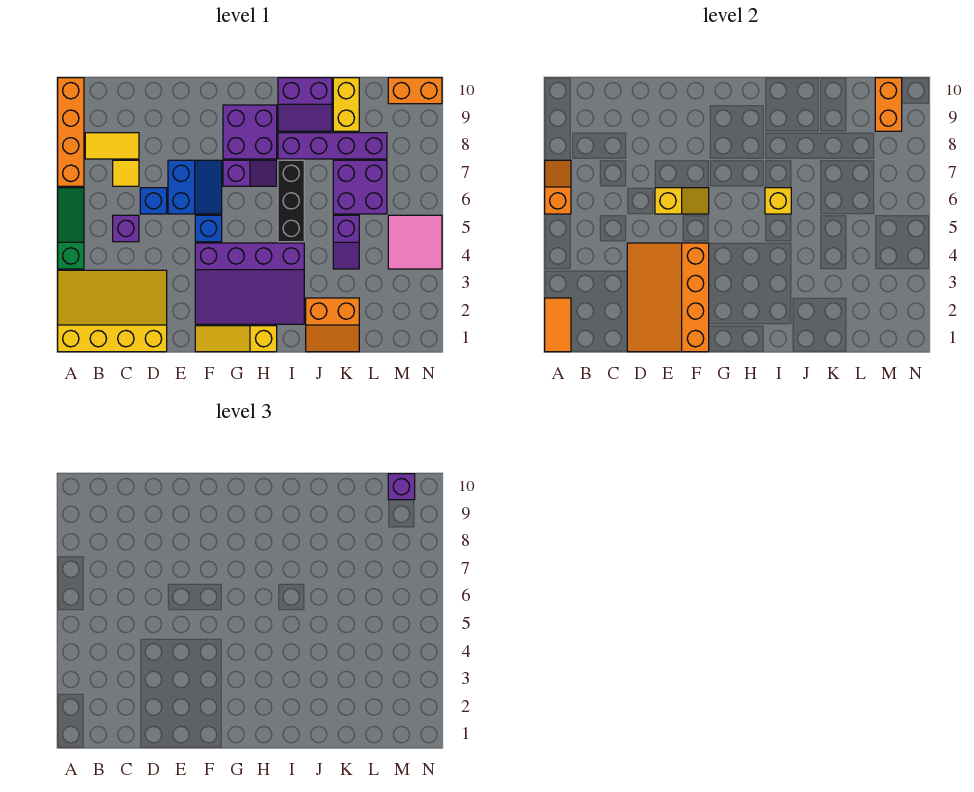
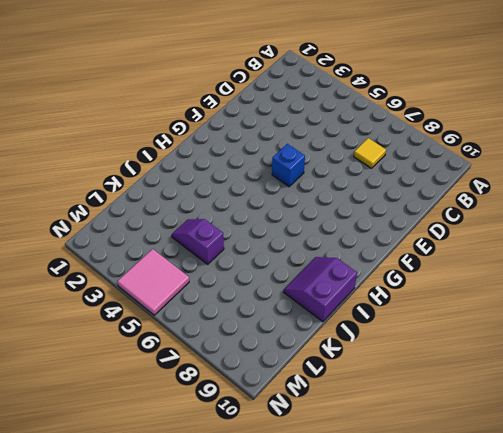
none -> yellow slope A1:D3 level 1 top 1
none -> green slope A4:A6 level 1 top 4
none -> orange brick A7:A10 level 1

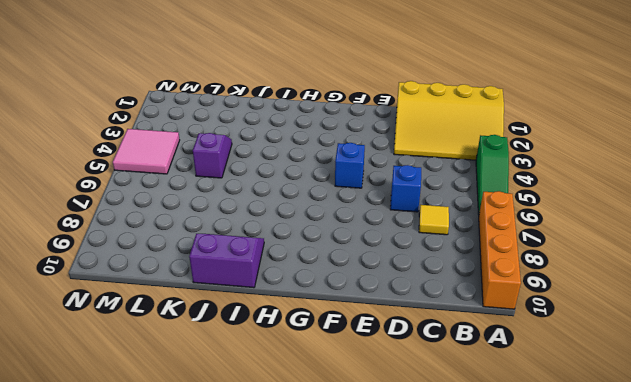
none -> yellow tile B8:C8 level 1
none -> purple brick C5 level 1
none -> blue slope E6:F7 level 1 top E

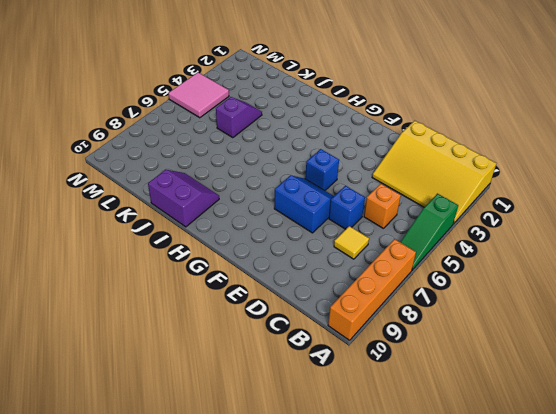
orange brick C5 level 1 -> purple brick C5 level 1
blue slope E6:F7 level 1 top 7 -> blue slope E6:F7 level 1 top E
none -> yellow tile B8:C8 level 1
none -> yellow slope F1:H1 level 1 top H
none -> purple slope F2:I4 level 1 top 4

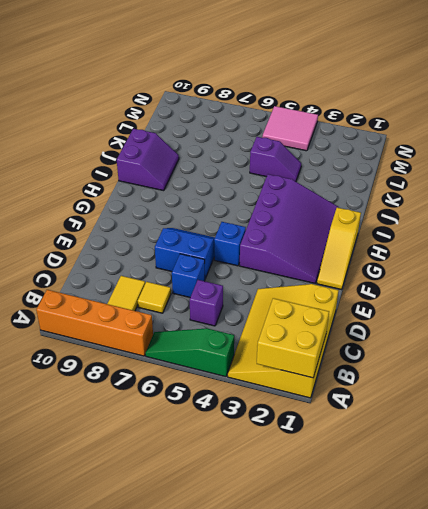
yellow brick A1:B2 level 2 -> orange tile A1:A2 level 2
none -> purple slope G7:H7 level 1 top G
none -> purple brick G8:H9 level 1
none -> black brick I5:I7 level 1

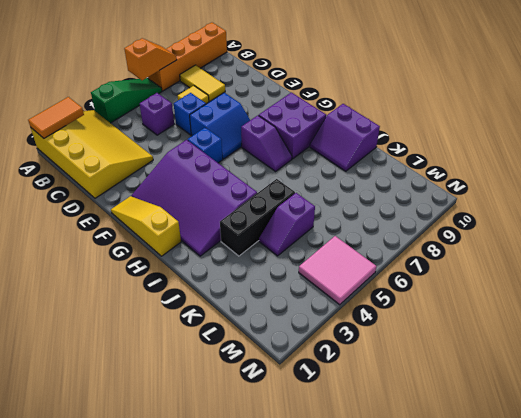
black brick J3:J5 level 1 -> black brick I5:I7 level 1
none -> purple brick I8:L8 level 1
none -> orange slope J1:K2 level 1 top 2
none -> purple brick K6:L7 level 1

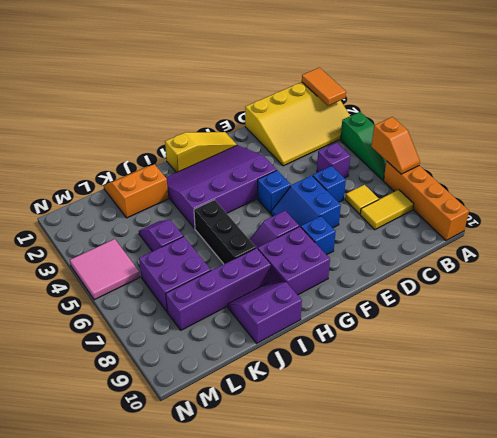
blue brick F8 level 1 -> none
none -> yellow brick K9:K10 level 1
none -> orange brick M10:N10 level 1
none -> orange slope D1:F4 level 2 top F

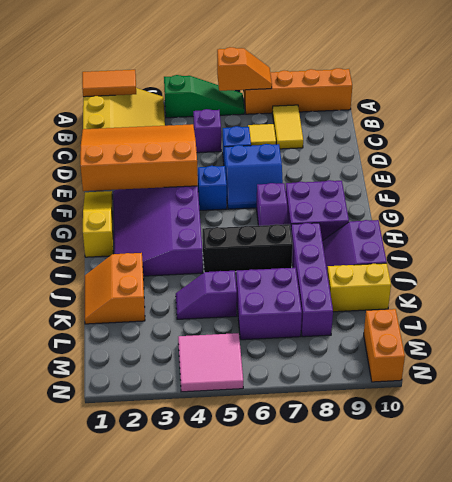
none -> yellow slope E6:F6 level 2 top E
none -> yellow brick I6 level 2
none -> orange brick M9:M10 level 2

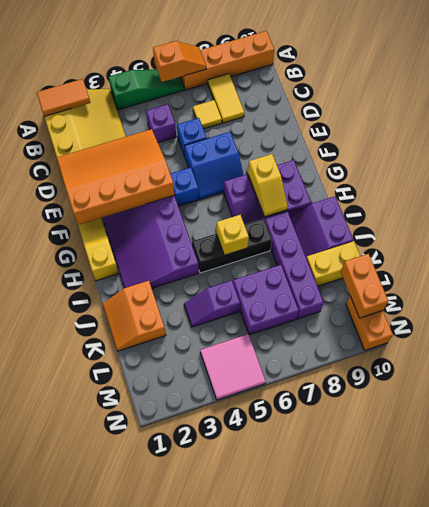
yellow slope G8:H8 level 2 top G -> yellow slope E6:F6 level 2 top E
orange brick L10:M10 level 2 -> orange brick M9:M10 level 2
none -> purple brick M10 level 3

